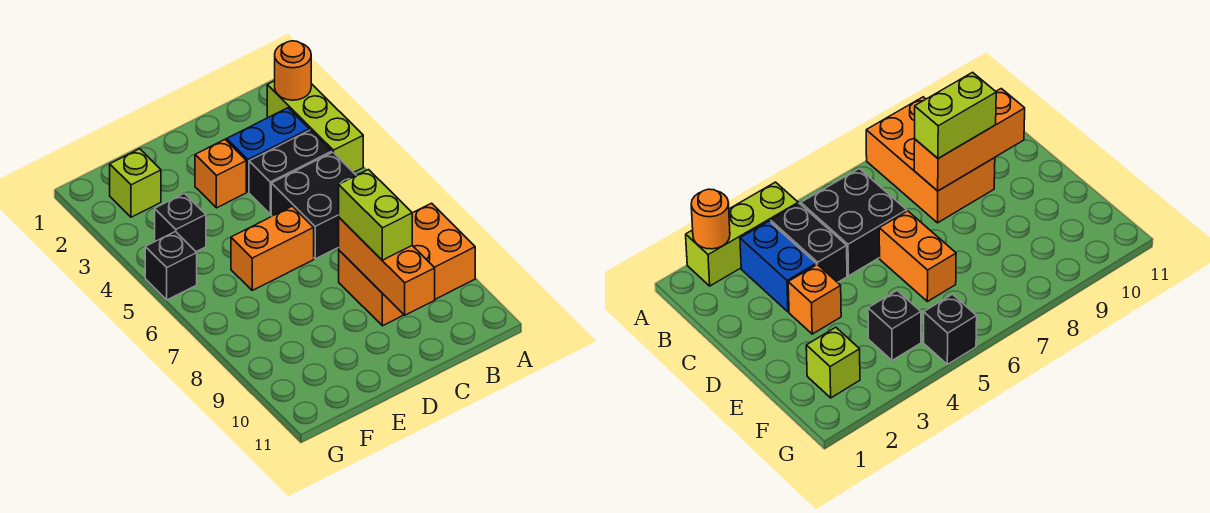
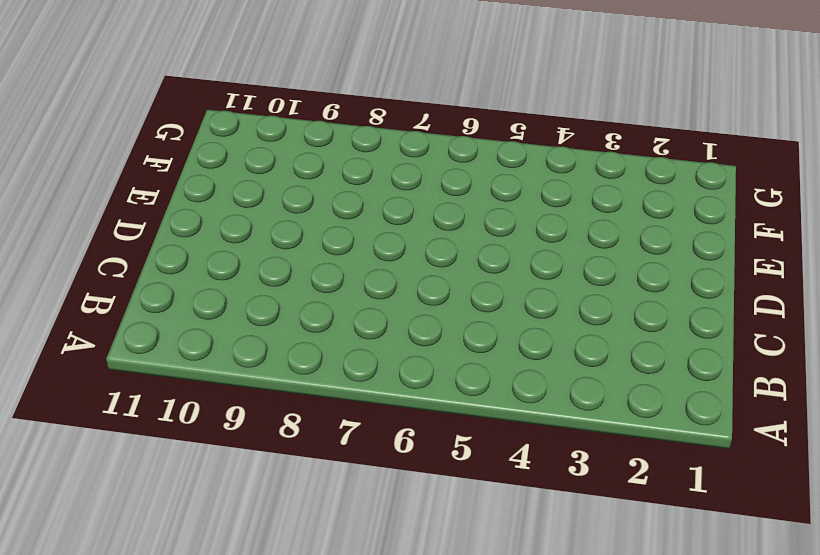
none -> lime brick A2:A4 level 1
none -> orange brick A8:C9 level 1
none -> blue brick B3:C3 level 1

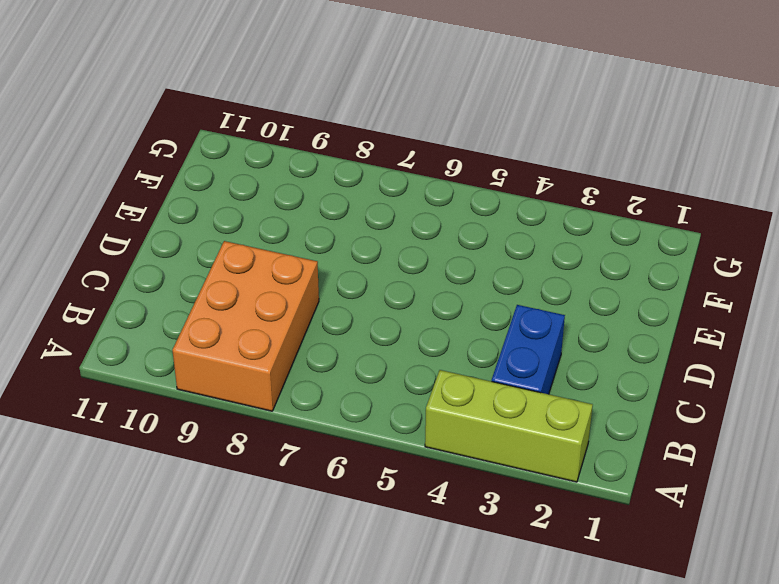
none -> black brick B4:C4 level 1
none -> black brick B5:C6 level 1
none -> orange brick D3 level 1

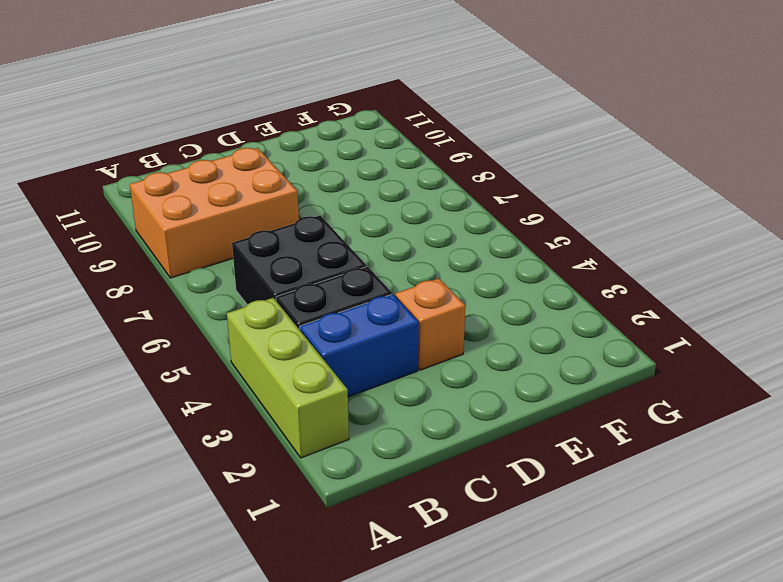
none -> orange brick D6:E6 level 1
none -> lime brick F2 level 1
none -> black brick F4 level 1

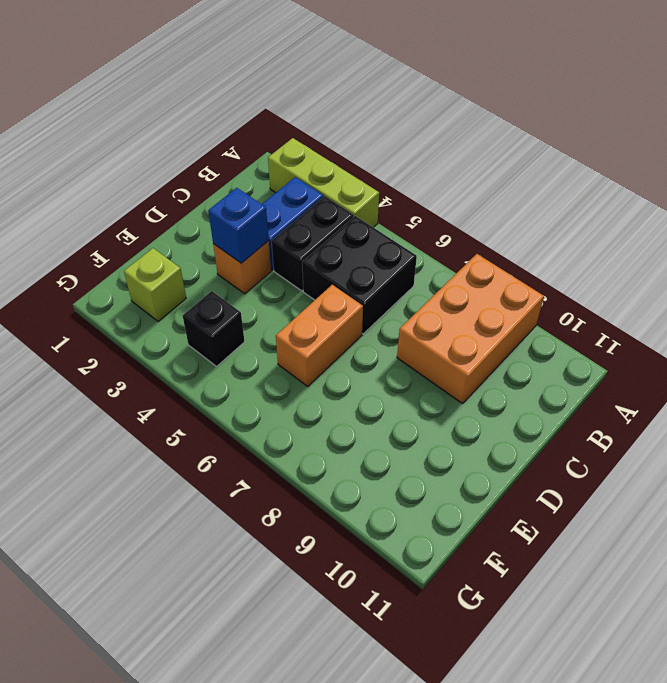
blue brick D3 level 2 -> none
none -> black brick G5 level 1
none -> orange round brick A2 level 2
none -> orange brick C8:C10 level 2

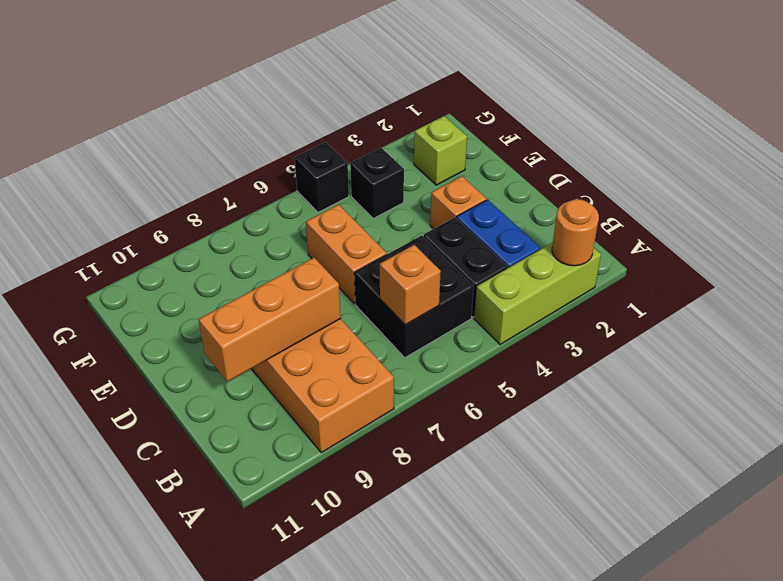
orange brick B6 level 2 -> none
none -> lime brick C8:C9 level 3

